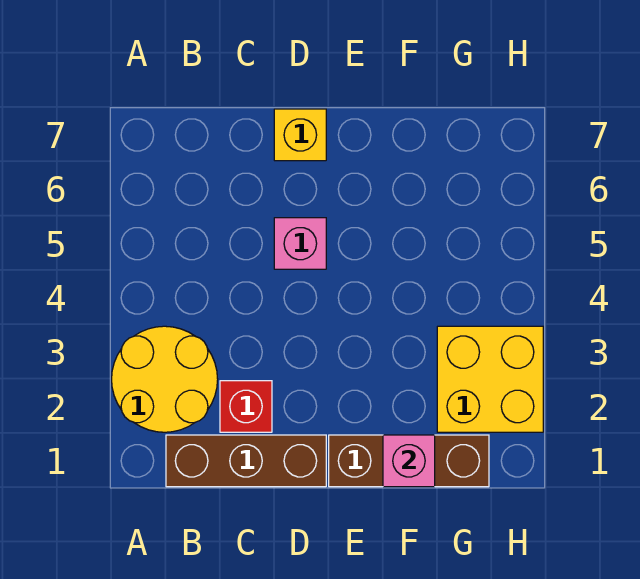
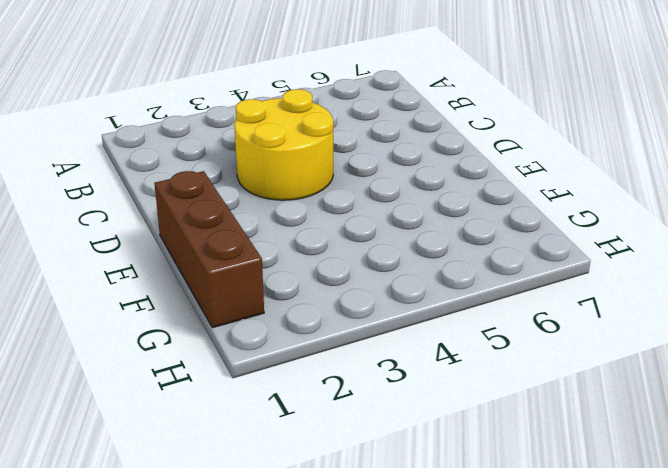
yellow round brick C3:D4 level 1 -> yellow round brick A2:B3 level 1
none -> brown brick B1:D1 level 1
none -> red brick C2 level 1

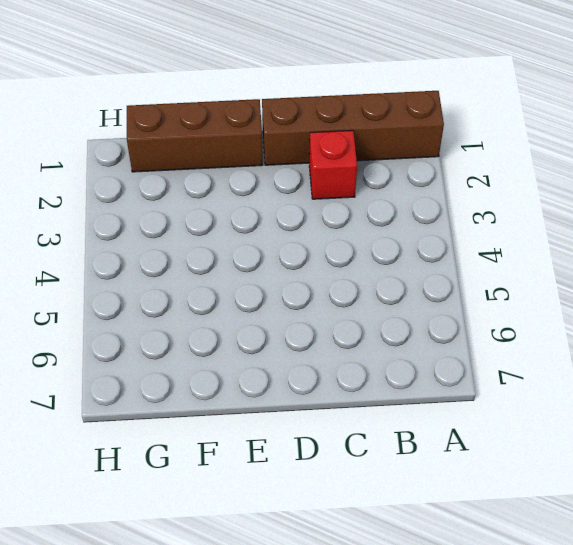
brown brick A1:D1 level 1 -> brown brick B1:D1 level 1
none -> yellow round brick A2:B3 level 1
none -> pink brick D5 level 1

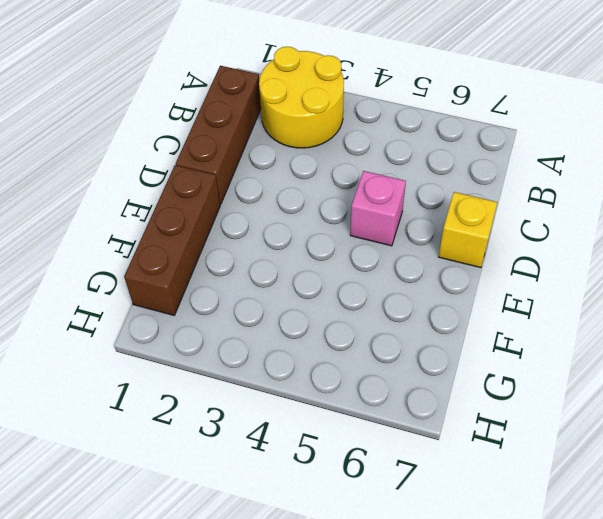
none -> red brick C2 level 1
none -> yellow brick G2:H3 level 1

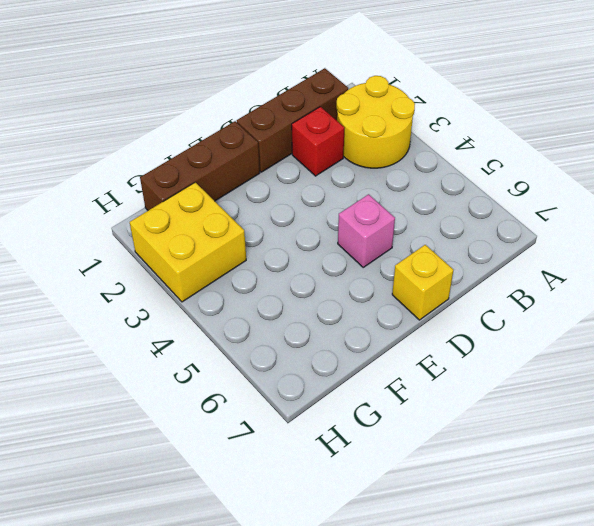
none -> pink brick F1 level 2

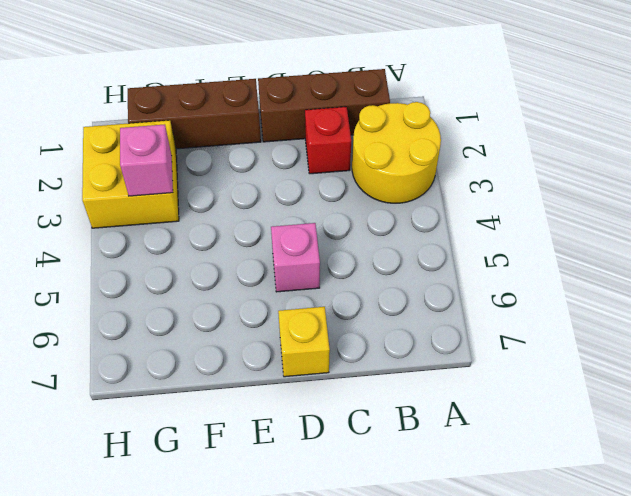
pink brick G3 level 2 -> pink brick F1 level 2

